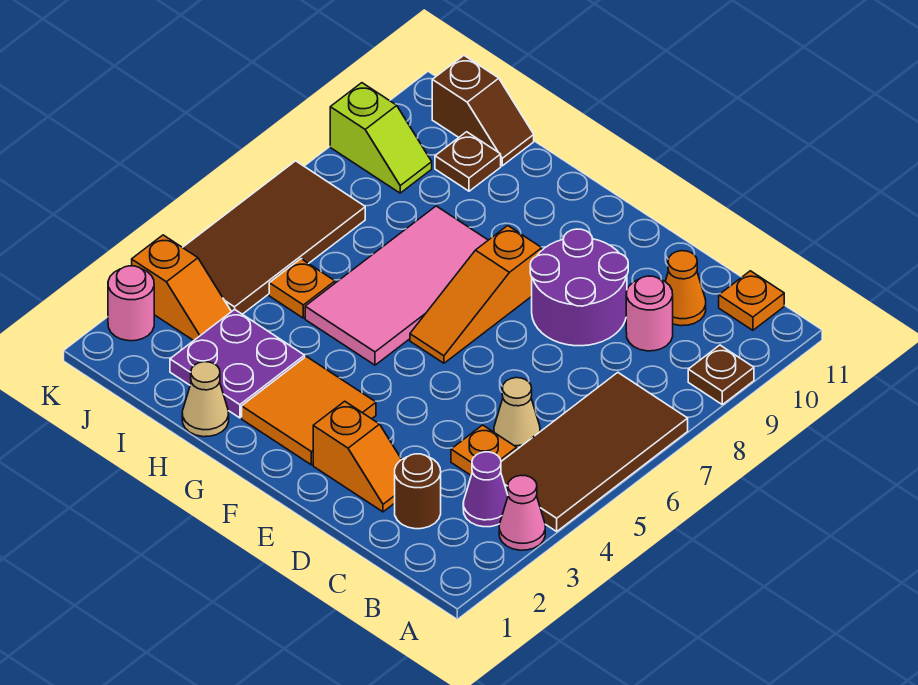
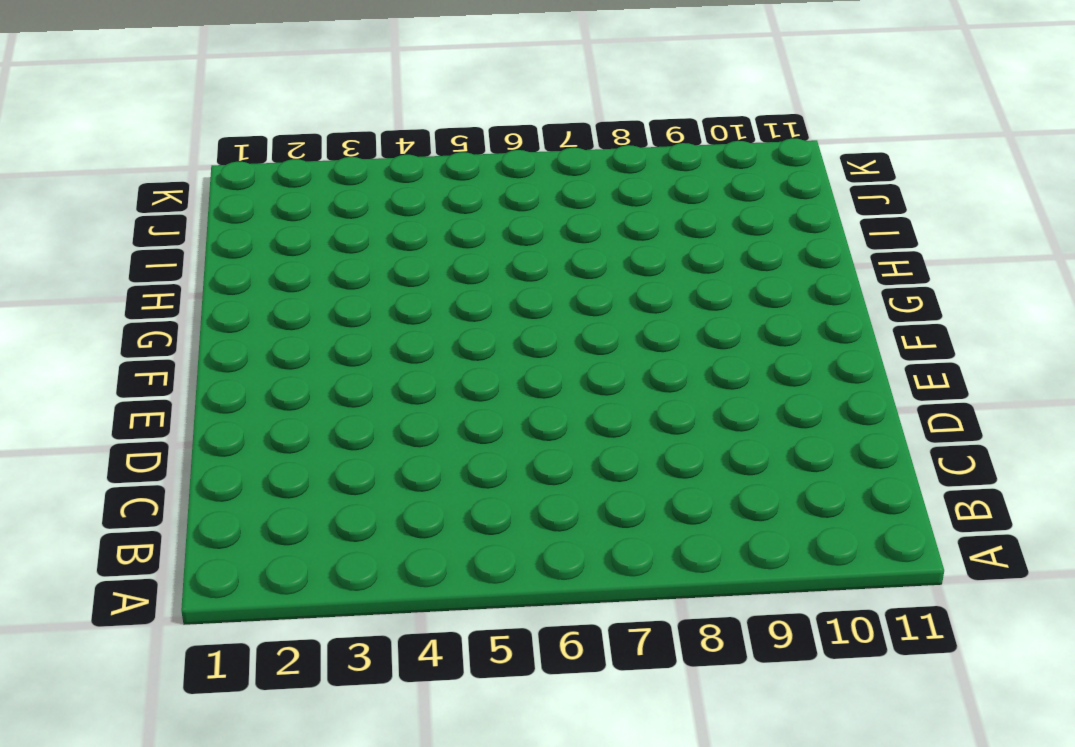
none -> pink cone A3 level 1
none -> brown tile A4:B7 level 1
none -> brown plate A9 level 1

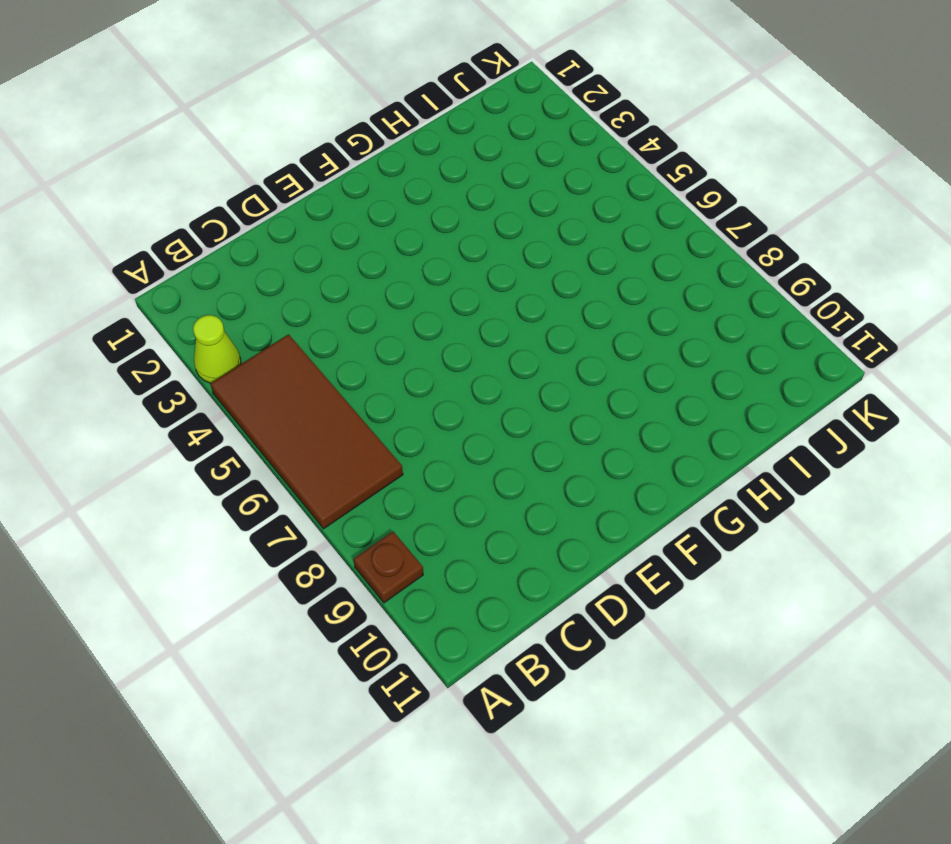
lime cone A3 level 1 -> pink cone A3 level 1
none -> purple cone B3 level 1
none -> orange plate B11 level 1
none -> brown round brick C2 level 1

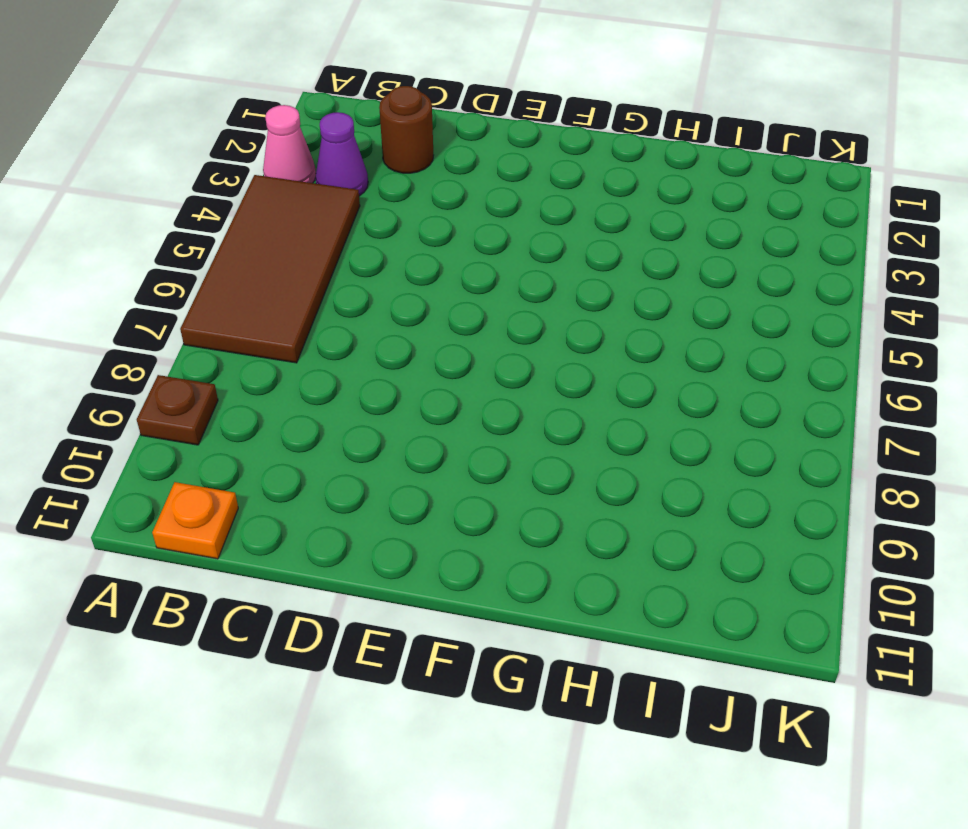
none -> orange plate C4 level 1
none -> tan cone C5 level 1
none -> pink round brick C9 level 1

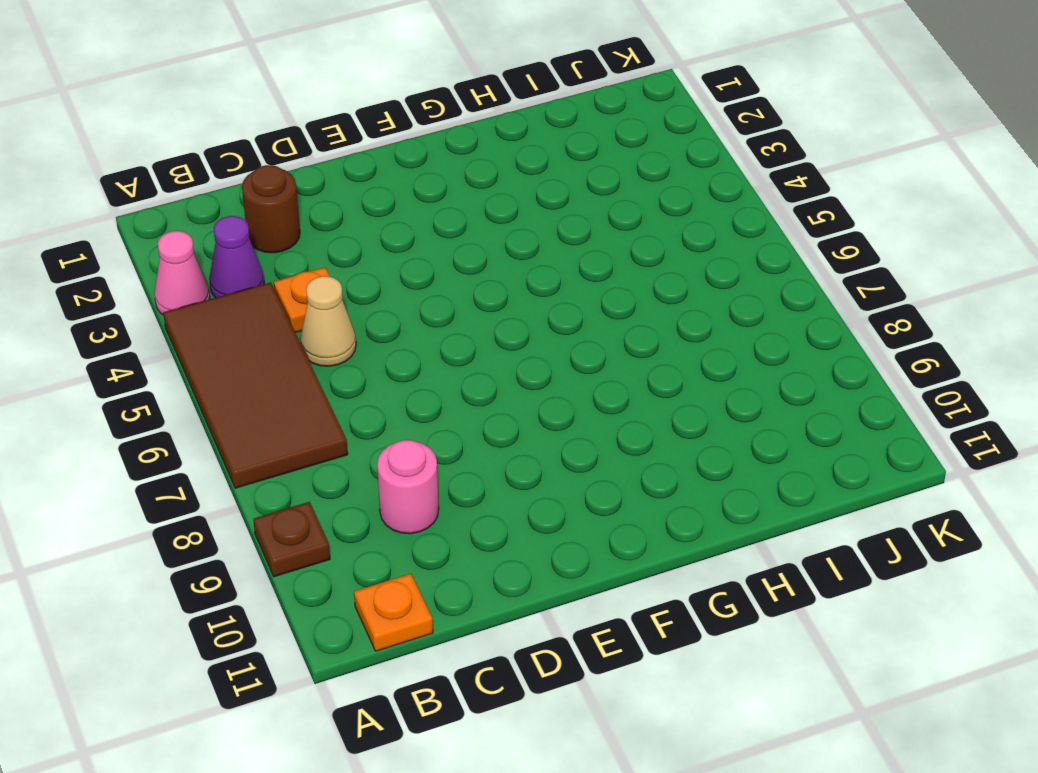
none -> orange cone C10 level 1
none -> orange slope D2:E2 level 1 top E
none -> purple round brick D8:E9 level 1

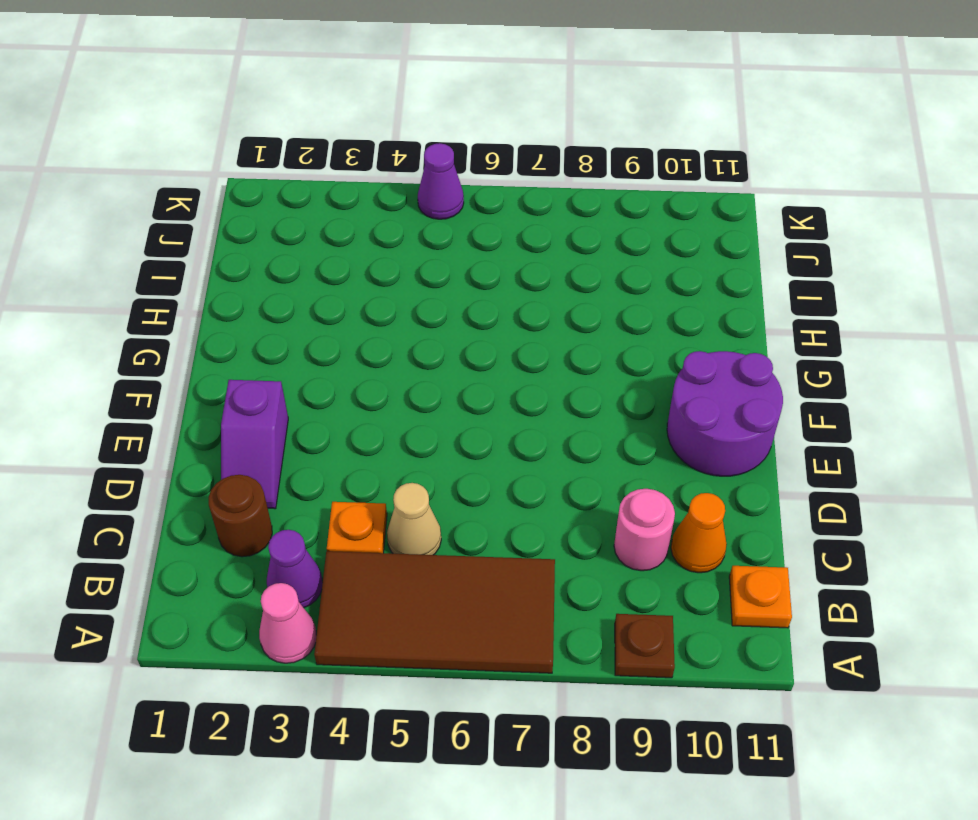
purple slope D2:E2 level 1 top E -> orange slope D2:E2 level 1 top E
purple round brick E10:F11 level 1 -> purple round brick D8:E9 level 1
purple cone K5 level 1 -> brown tile J4:K7 level 1
none -> orange tile F2:G3 level 1
none -> orange slope F6:F8 level 1 top 8
none -> pink tile G5:H8 level 1

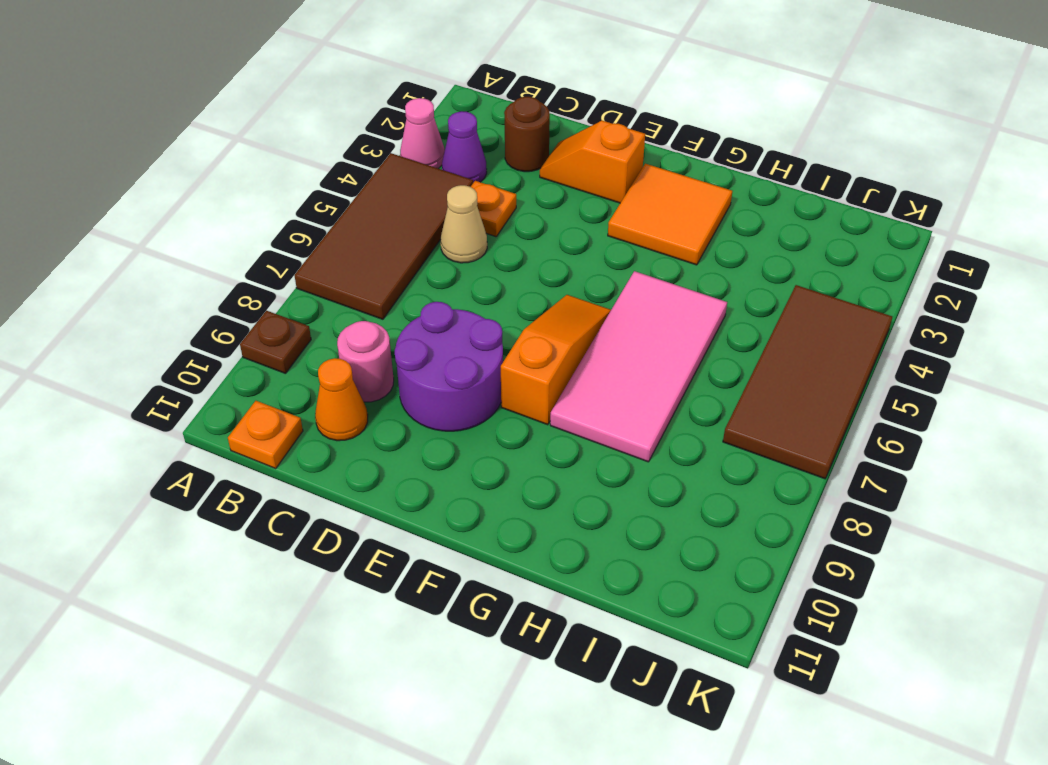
none -> tan cone H1 level 1
none -> purple plate H2:I3 level 1
none -> orange plate I5 level 1

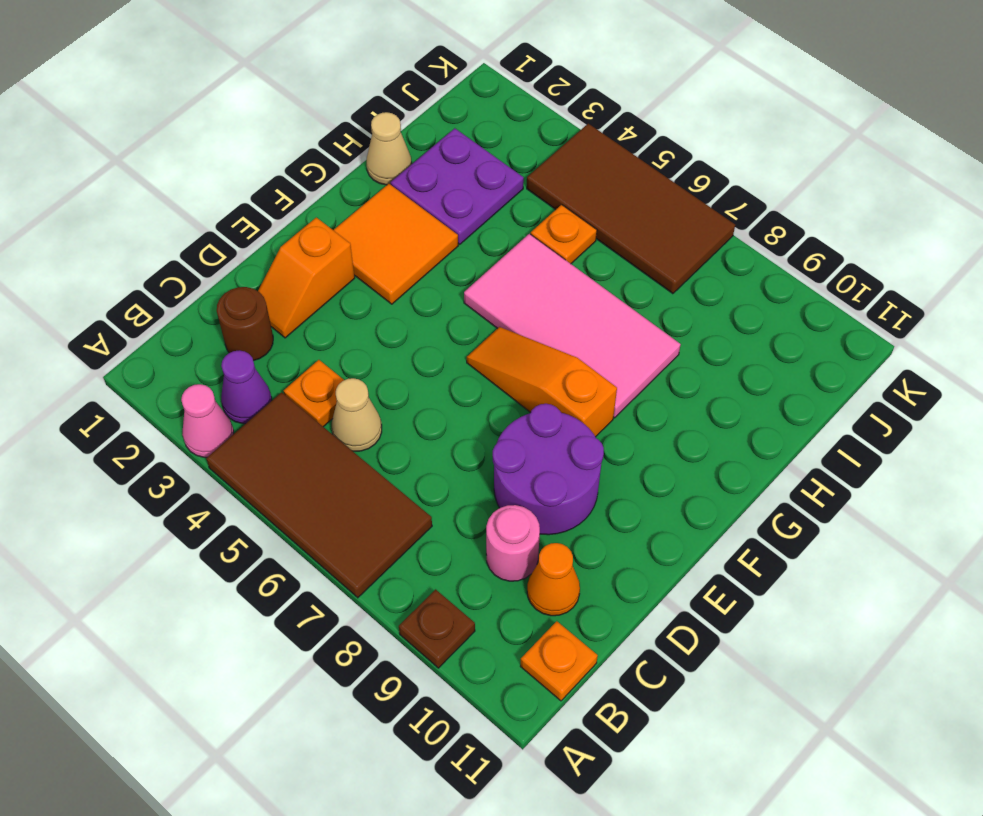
none -> brown plate I10 level 1
none -> brown slope I11:J11 level 1 top J
none -> orange slope J3:K3 level 1 top K

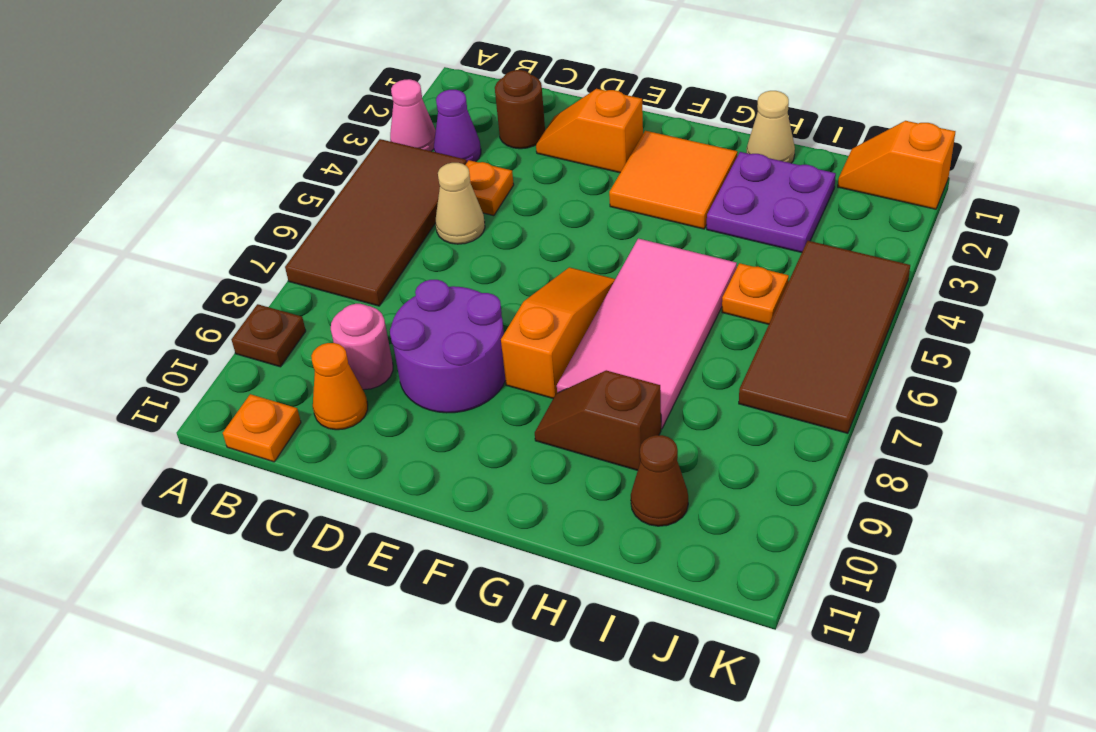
brown slope G9:H9 level 1 top H -> brown slope I11:J11 level 1 top J
brown cone I10 level 1 -> brown plate I10 level 1
orange slope J1:K1 level 1 top K -> orange slope J3:K3 level 1 top K
none -> lime slope J9:K9 level 1 top K
none -> pink round brick K2 level 1

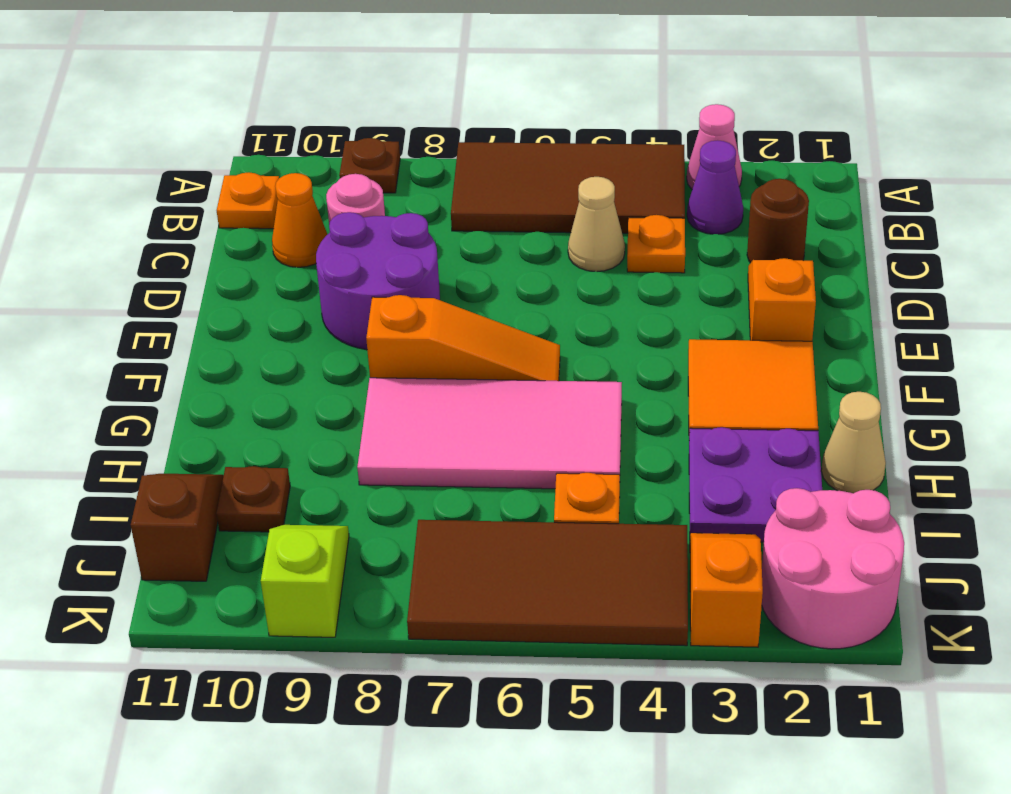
pink round brick J1:K2 level 1 -> pink round brick K2 level 1

